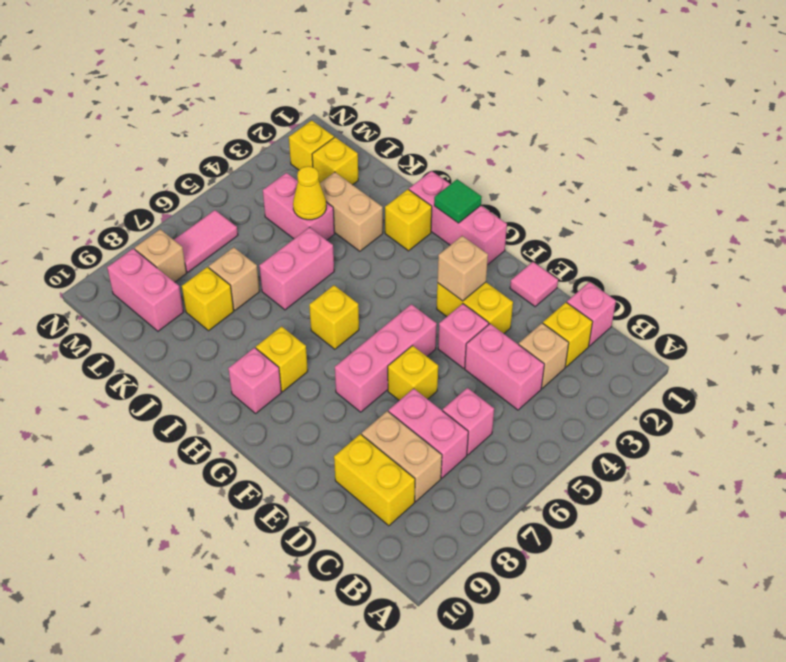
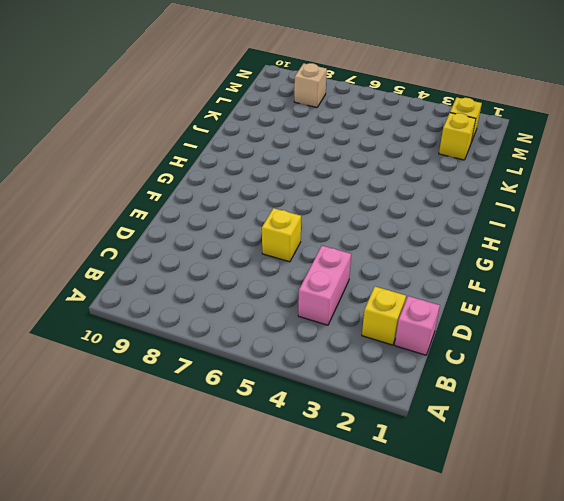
none -> tan brick C3 level 1
none -> pink brick C6 level 1
none -> pink brick C7:D7 level 1
none -> tan brick C8:D8 level 1

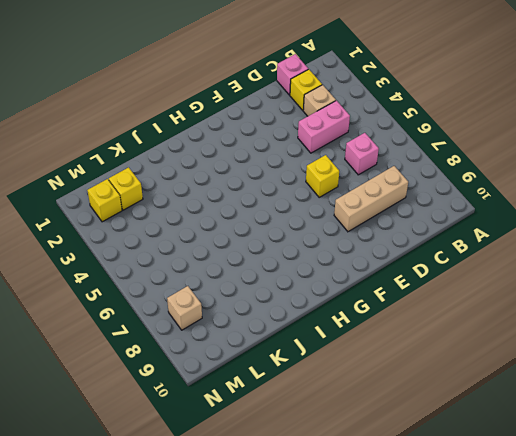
tan brick C8:E8 level 1 -> tan brick C8:D8 level 1
none -> pink brick C7:D7 level 1
none -> yellow brick C9:D9 level 1
none -> pink tile E1 level 1
none -> yellow brick E3:F3 level 1

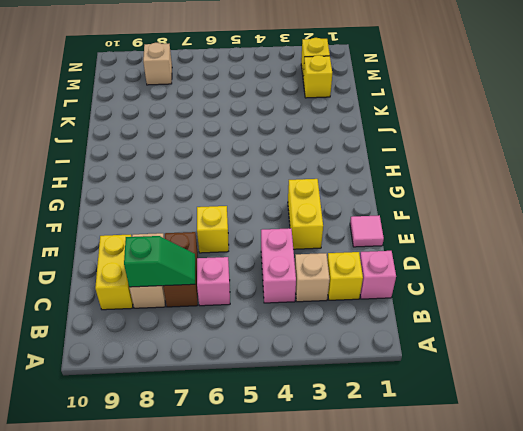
brown brick C7:D7 level 1 -> pink brick C7:D7 level 1
green slope C7:C8 level 2 top 8 -> none
none -> pink brick E4 level 1
none -> pink brick F5:F7 level 1
none -> pink brick G1:I1 level 1
none -> yellow brick H6 level 1

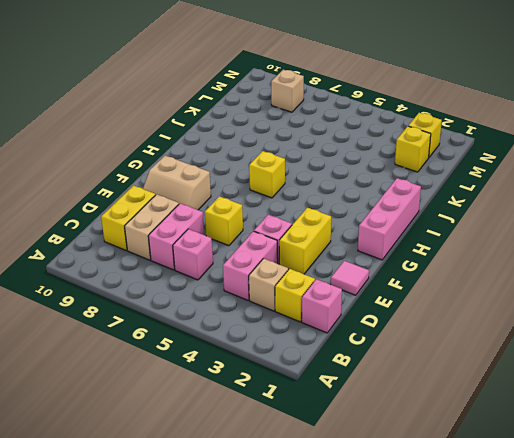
tan slope E8:F9 level 1 top F -> none
none -> pink brick F5:F7 level 1
none -> yellow brick H8 level 1
none -> pink brick H9 level 1
none -> yellow brick I2 level 1

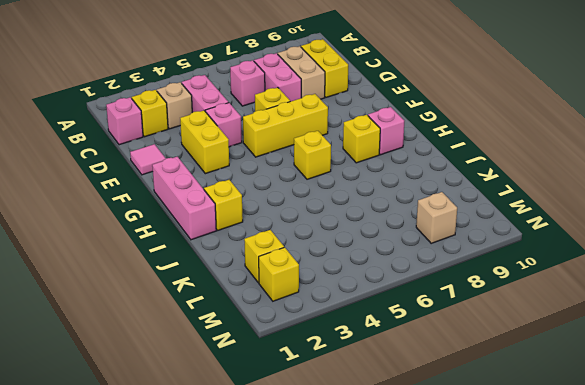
yellow brick F5:F7 level 1 -> pink brick F5:F7 level 1
none -> tan brick J3:K3 level 1
none -> pink brick J5:J6 level 1
none -> pink brick K4:L4 level 1
none -> tan brick K7 level 1

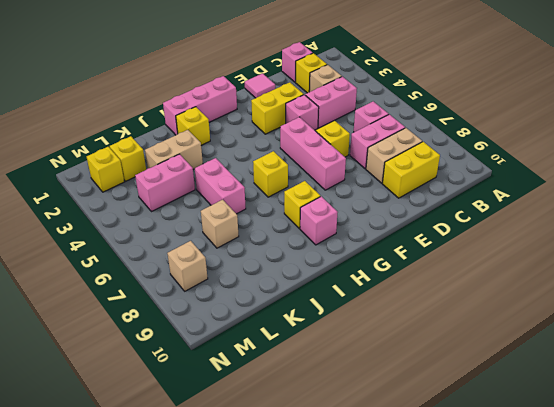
none -> yellow brick K8 level 1
none -> pink brick L9:M9 level 1
none -> pink tile M6:M7 level 1
none -> tan brick F3 level 2

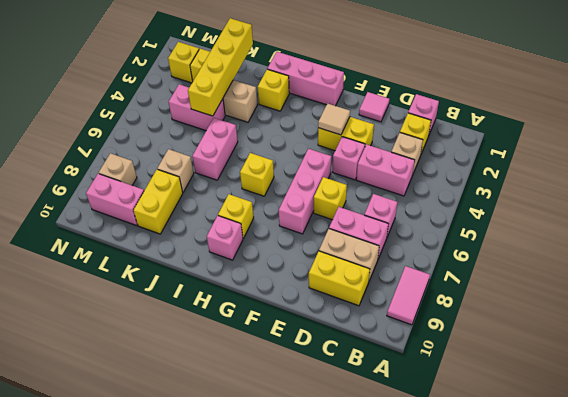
pink tile A8:A9 level 1 -> pink tile M6:M7 level 1
tan tile F3 level 2 -> tan brick F3 level 2
yellow brick K1:K4 level 2 -> yellow cone K4 level 2
yellow brick K8:K9 level 1 -> yellow brick K8 level 1
none -> green tile H1 level 2

